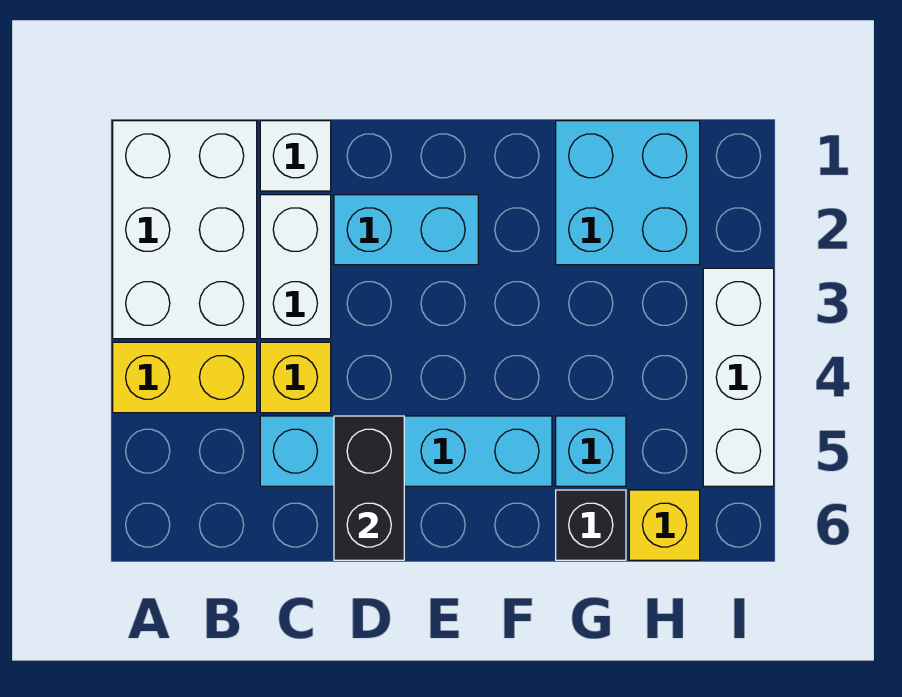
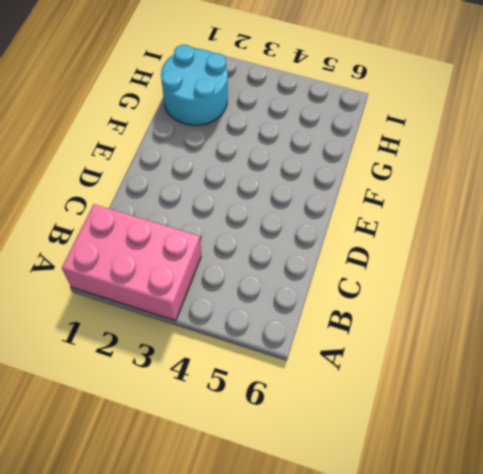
pink brick A1:B3 level 1 -> white brick A1:B3 level 1
cyan round brick G1:H2 level 1 -> cyan brick G1:H2 level 1
none -> yellow brick A4:B4 level 1
none -> white brick C1 level 1
none -> white brick C2:C3 level 1

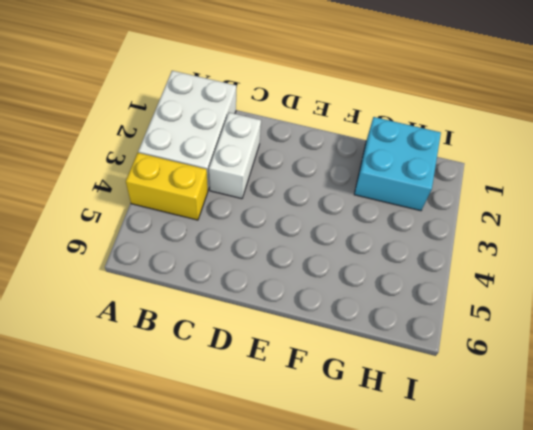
none -> white brick C1 level 1
none -> yellow brick C4 level 1
none -> cyan brick C5:F5 level 1

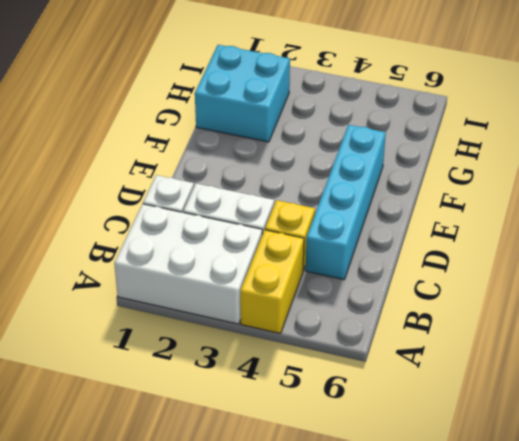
none -> cyan brick D2:E2 level 1
none -> cyan brick G5 level 1
none -> black brick G6 level 1

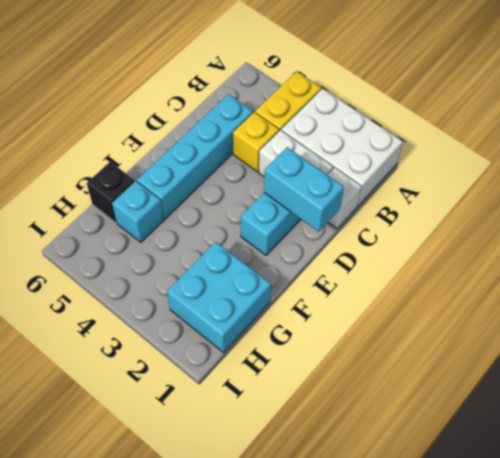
cyan brick D1:D2 level 2 -> none
none -> yellow brick H6 level 1
none -> white brick I3:I5 level 1
none -> black brick D5:D6 level 2

